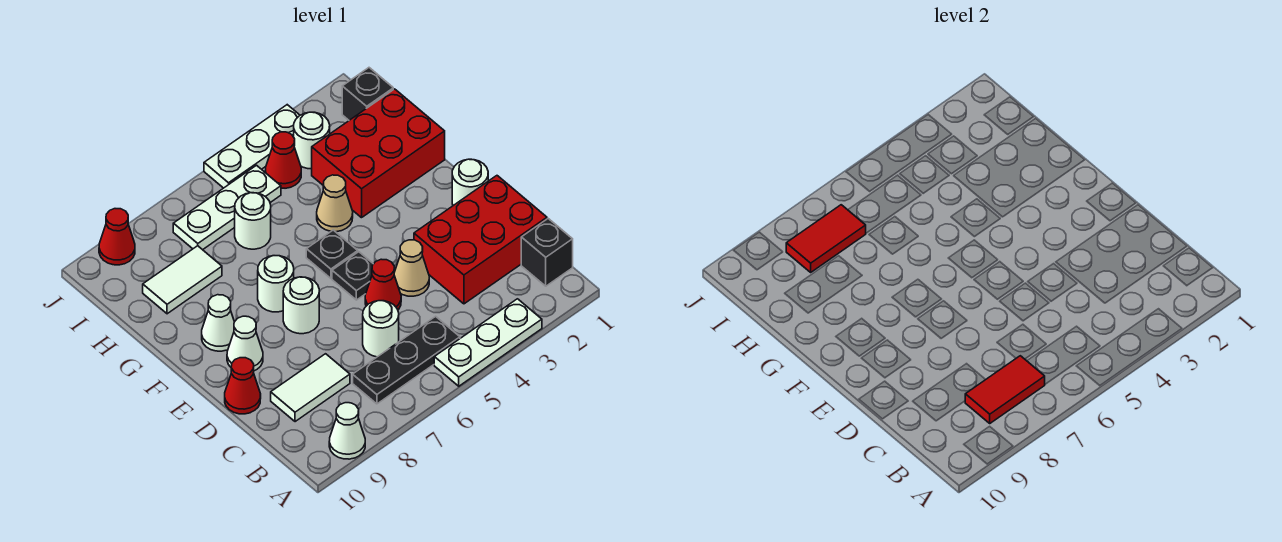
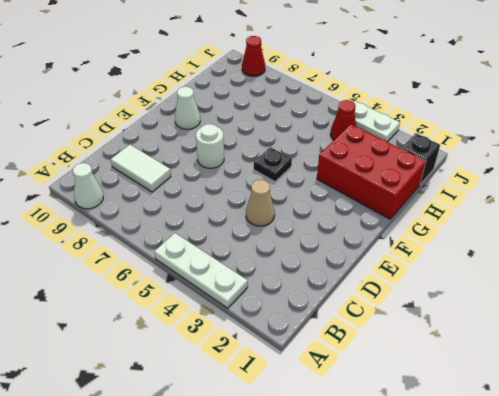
white plate J3:J4 level 1 -> white plate J3:J5 level 1
none -> black brick B1 level 1
none -> black plate B5:B7 level 1
none -> red brick C1:D3 level 1

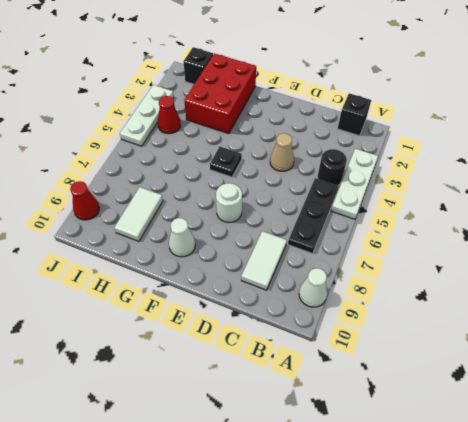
black round brick B4 level 1 -> none
none -> red brick C1:D3 level 1
none -> white round brick C6 level 1
none -> red cone D5 level 1

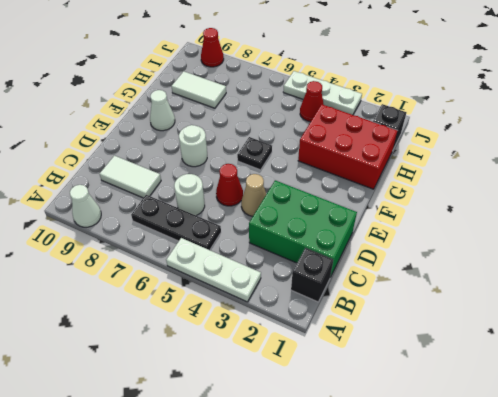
green brick C1:D3 level 1 -> red brick C1:D3 level 1
none -> red cone D10 level 1
none -> white round brick E1 level 1
none -> black plate E5 level 1

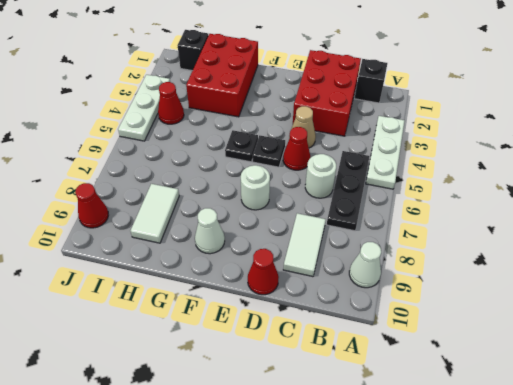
none -> white round brick E1 level 1
none -> white cone E9 level 1
none -> white round brick F7 level 1

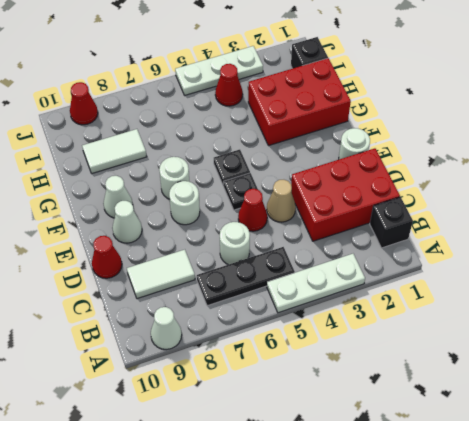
none -> tan cone G4 level 1
none -> white round brick H6 level 1
none -> white round brick I3 level 1

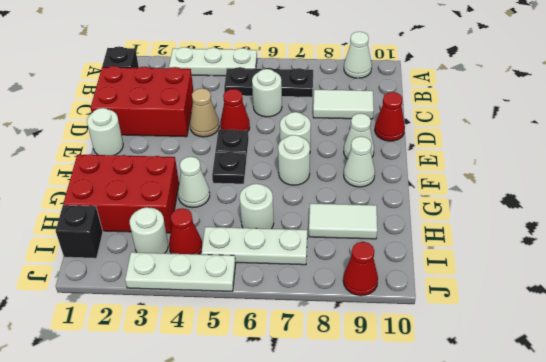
white cone G4 level 1 -> tan cone G4 level 1
none -> red tile B7:B8 level 2
none -> red tile I7:I8 level 2

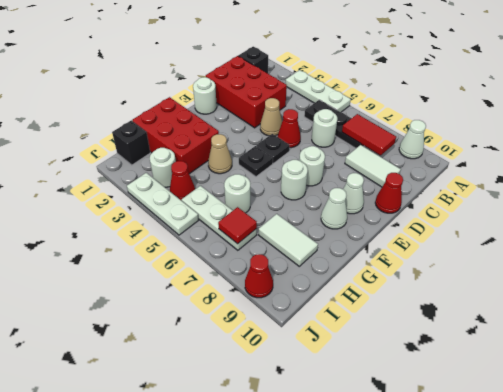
red tile I7 level 2 -> red tile I7:I8 level 2

